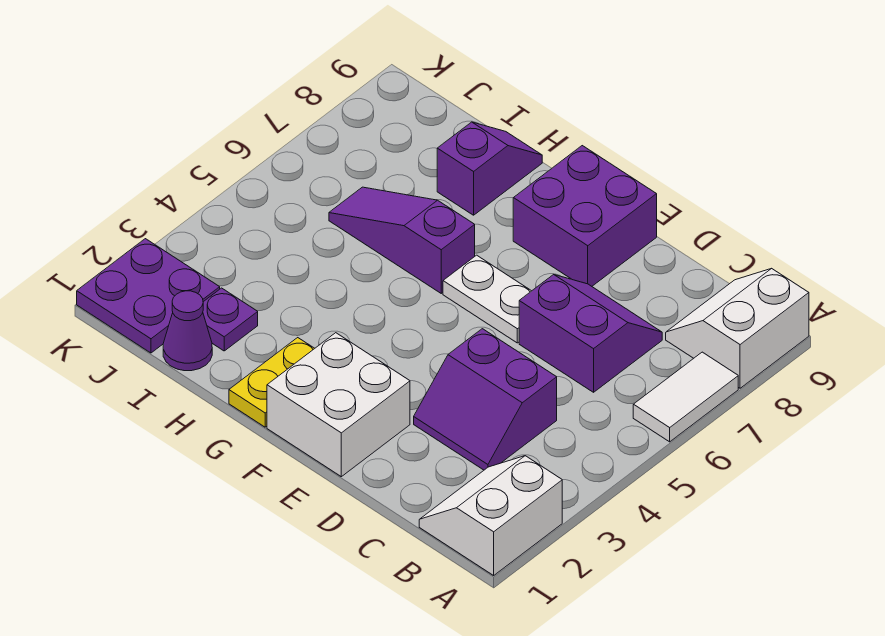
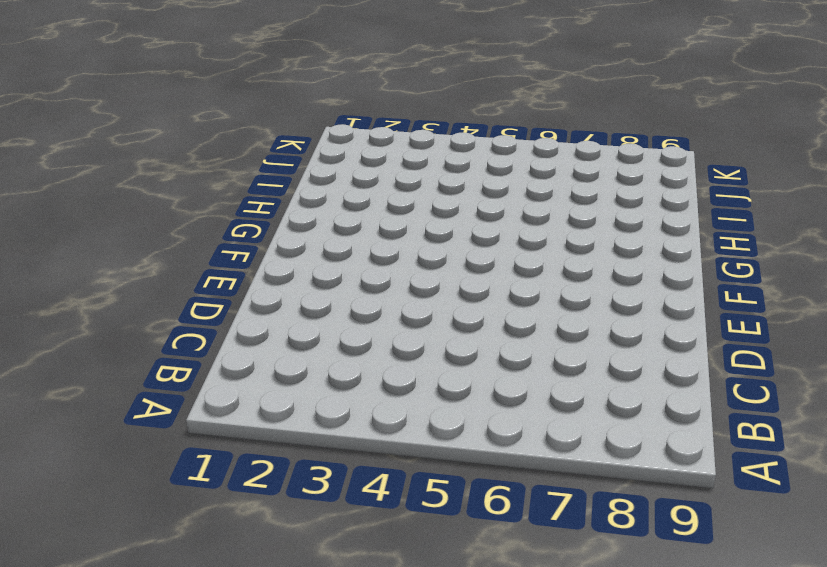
none -> white slope A1:B2 level 1 top A
none -> white tile A6:A7 level 1
none -> white slope A8:B9 level 1 top A

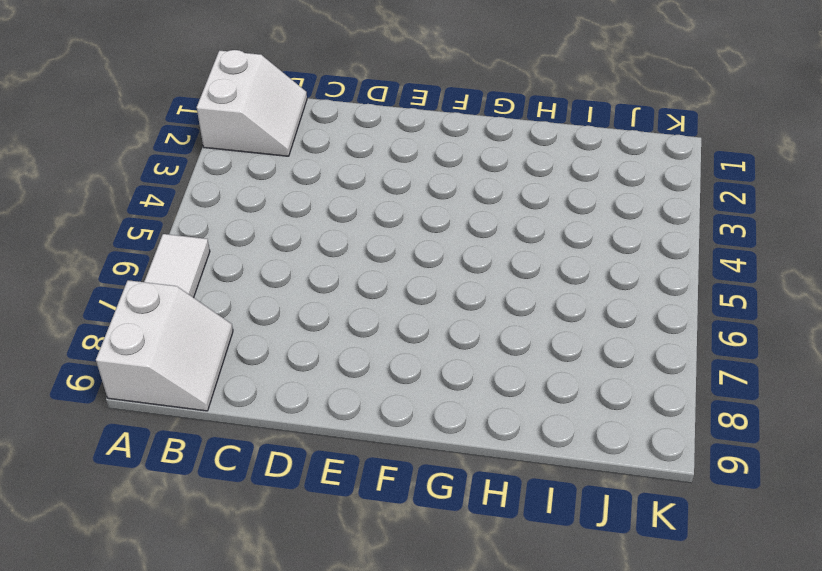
none -> purple slope C3:D4 level 1 top 4
none -> purple slope C6:D7 level 1 top 6
none -> white brick E1:F2 level 1

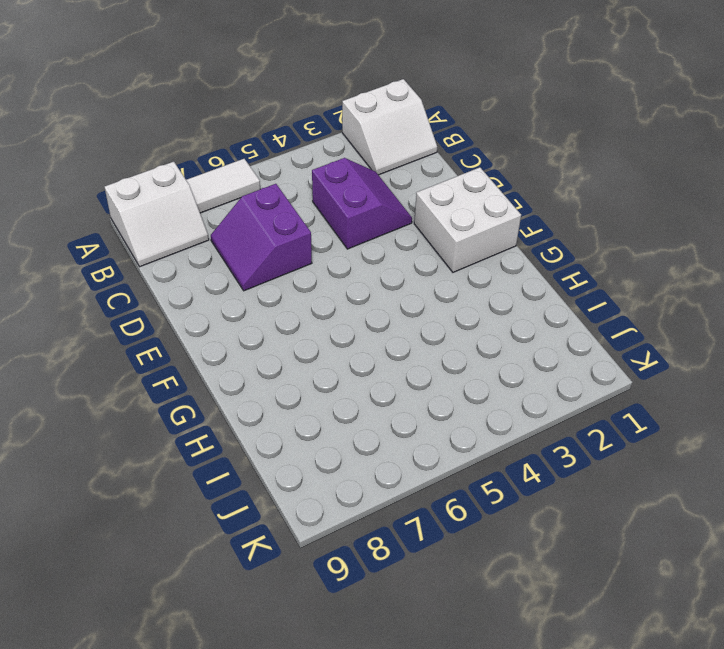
none -> white plate E6:F6 level 1
none -> purple brick E8:F9 level 1
none -> yellow plate G1:G2 level 1

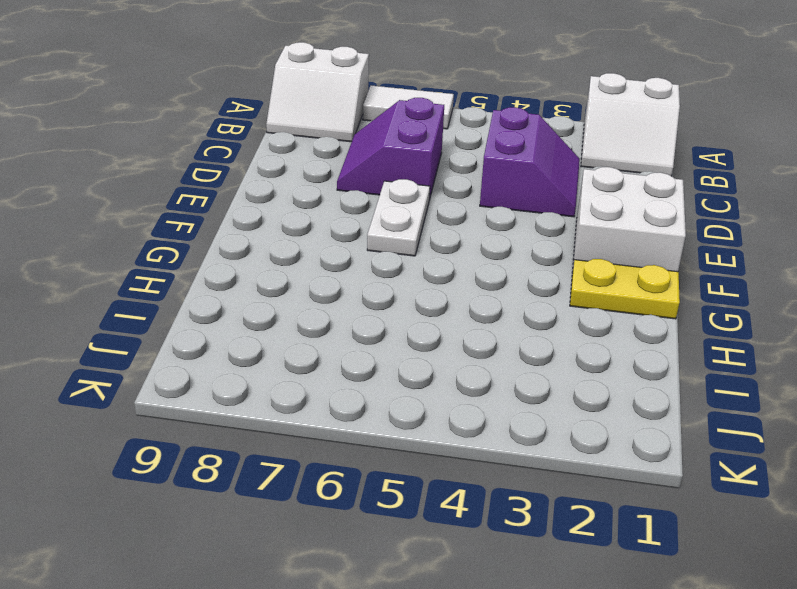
none -> purple brick E8:F9 level 1
none -> purple slope G6:I6 level 1 top G
none -> purple slope H8:H9 level 1 top 8

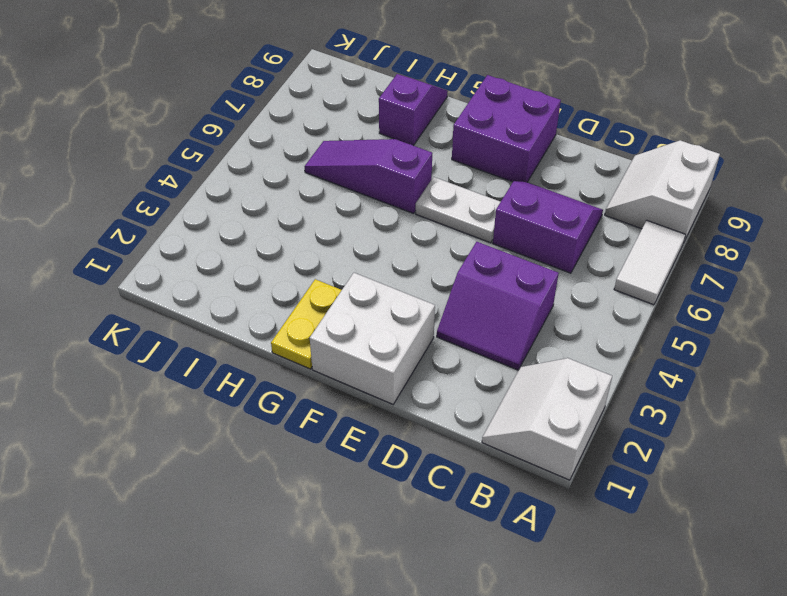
none -> purple cone I1 level 1
none -> purple plate I2 level 1
none -> purple plate J1:K2 level 1

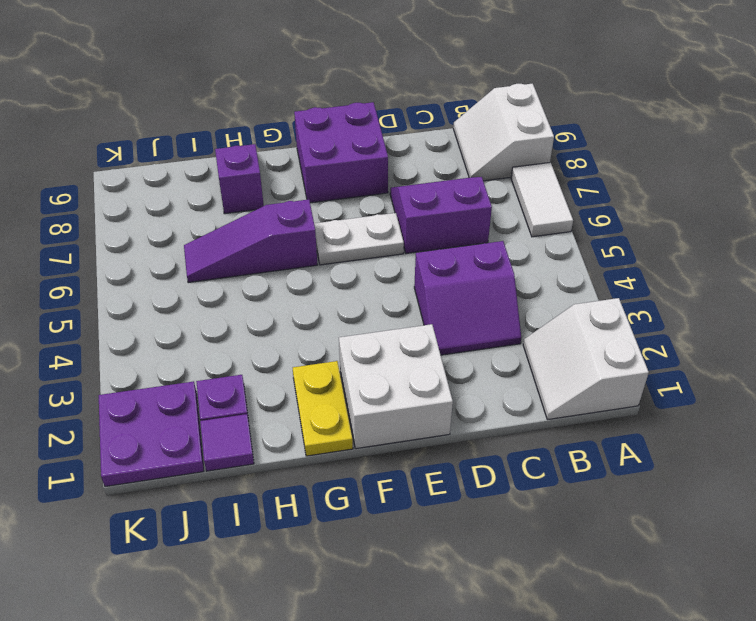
purple tile I1 level 1 -> purple cone I1 level 1

